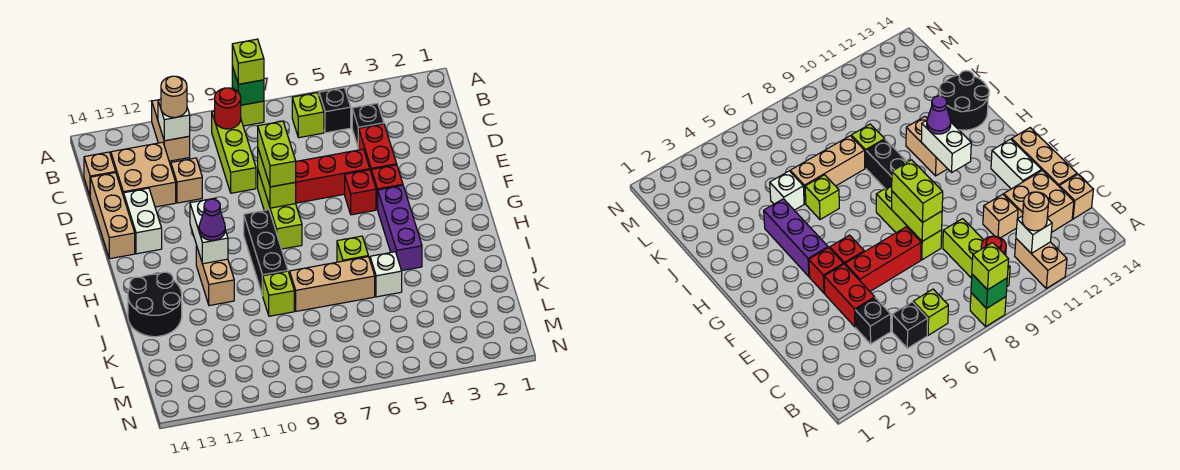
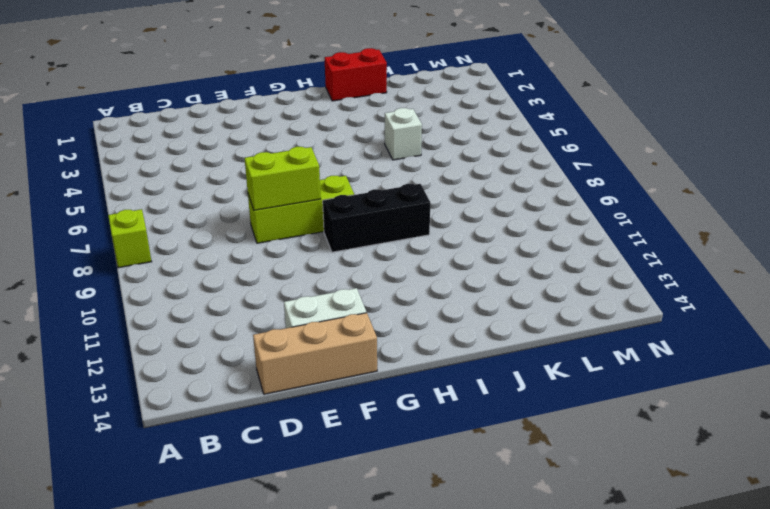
red brick I1:J1 level 1 -> red brick D4:E4 level 1
none -> tan brick A11:B11 level 1
none -> black brick B5 level 1
none -> lime brick B6 level 1
none -> lime brick B9:D9 level 1

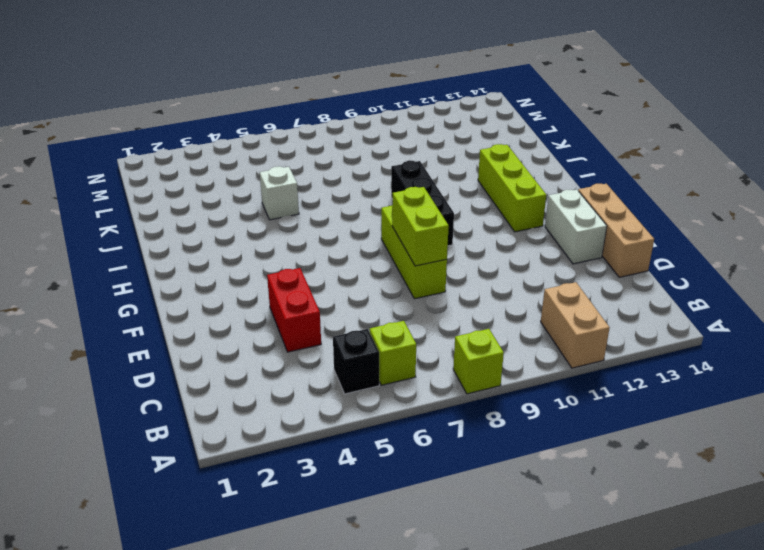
lime brick G12:I12 level 1 -> lime brick B9:D9 level 1
none -> black brick C4 level 1
none -> tan brick C12:D13 level 1
none -> tan brick C14 level 1
none -> tan brick D11 level 1

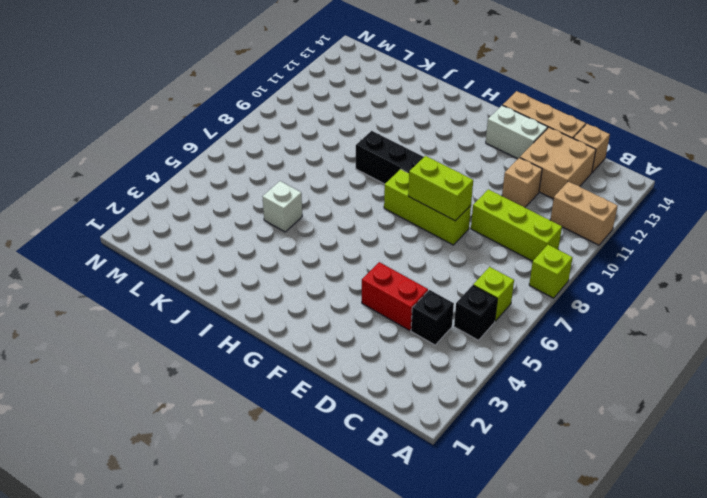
none -> red brick E5:E7 level 1
none -> red brick F4 level 1
none -> red brick F5 level 1
none -> purple brick G4:I4 level 1

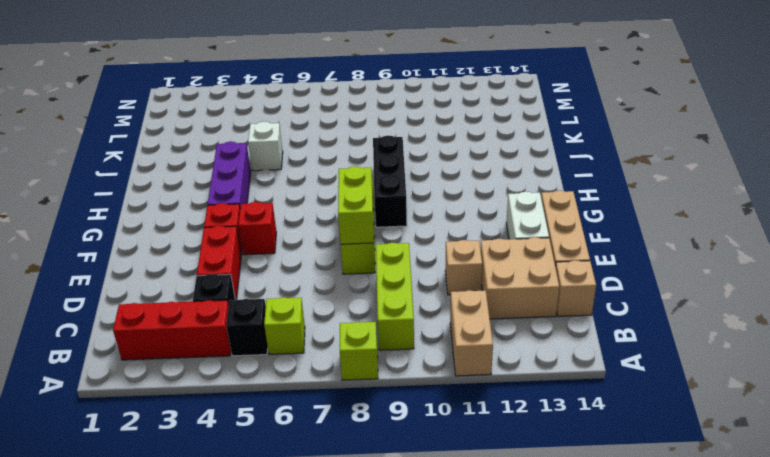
red brick B2:B4 level 1 -> red brick E5:E7 level 1
none -> tan brick H11:I11 level 1
none -> lime brick I6 level 1
none -> black round brick I13:J14 level 1
none -> tan brick J6:J8 level 1

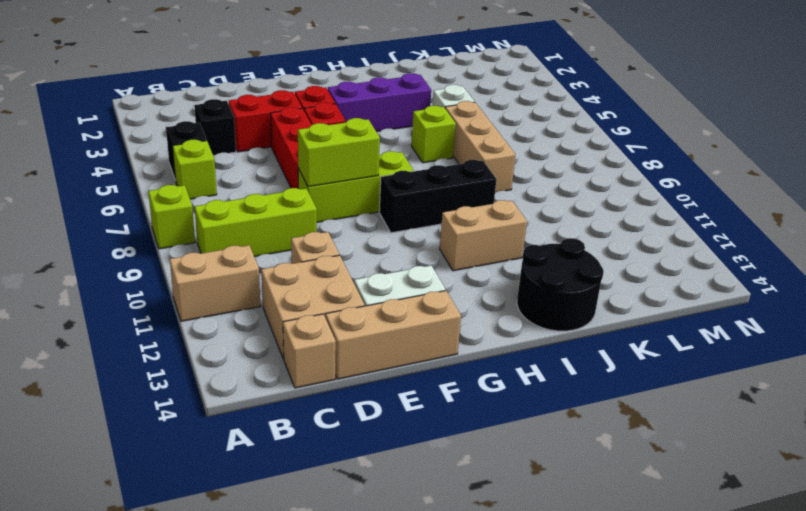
none -> lime brick J9 level 1
none -> green brick A8 level 2
none -> red round brick B9 level 2
none -> white brick B11 level 2

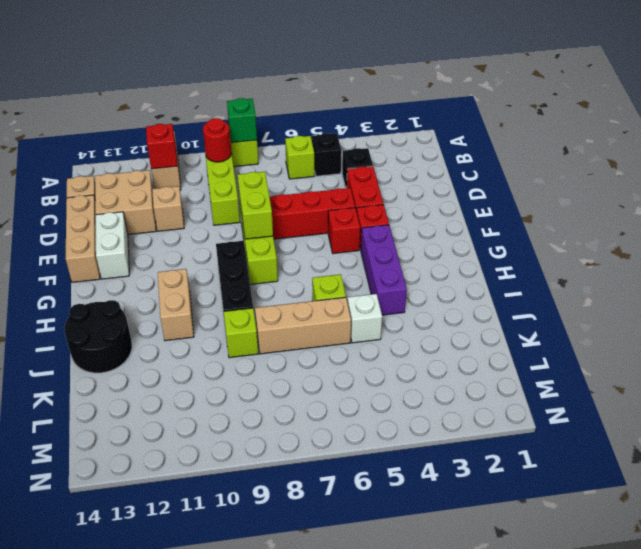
red brick B11 level 2 -> white brick B11 level 2
none -> white brick G11:H11 level 2
none -> lime brick A8 level 3
none -> tan round brick B11 level 3
none -> lime brick E8:F8 level 3

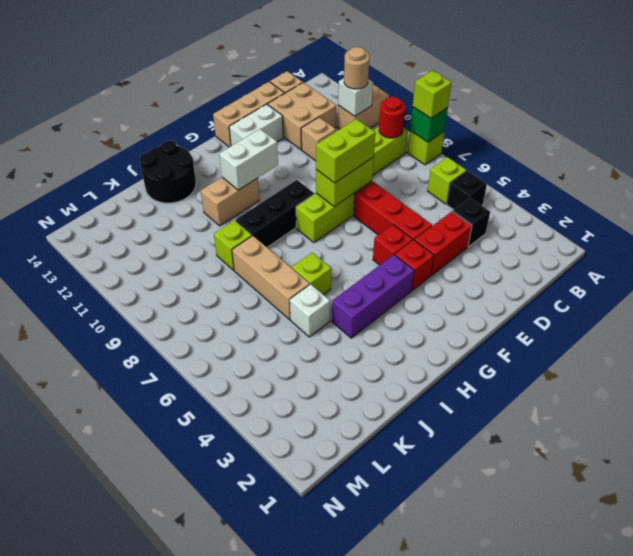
none -> purple cone H11 level 3

